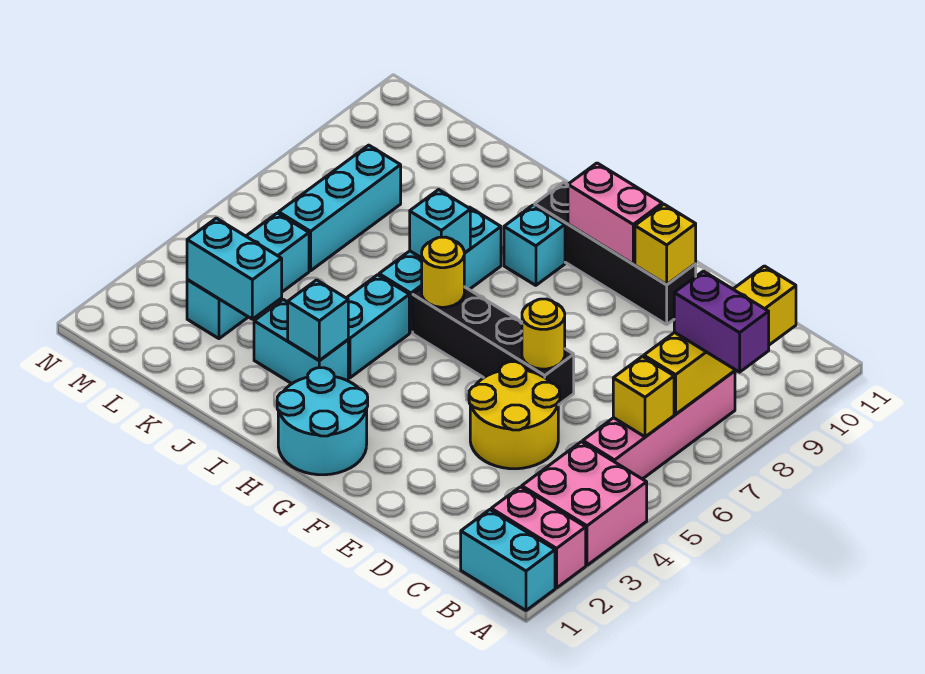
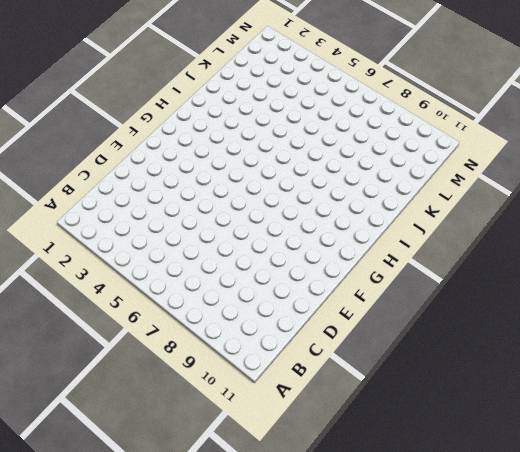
none -> cyan brick A1:B1 level 1
none -> pink brick A2:B2 level 1
none -> pink brick A3:B4 level 1

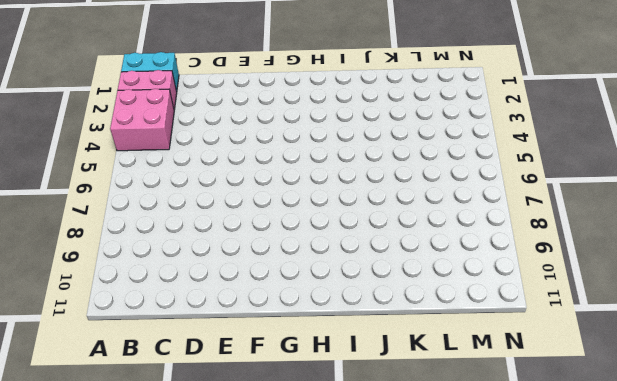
none -> pink brick B5:B8 level 1
none -> yellow round brick D4:E5 level 1
none -> black brick E6:H6 level 1

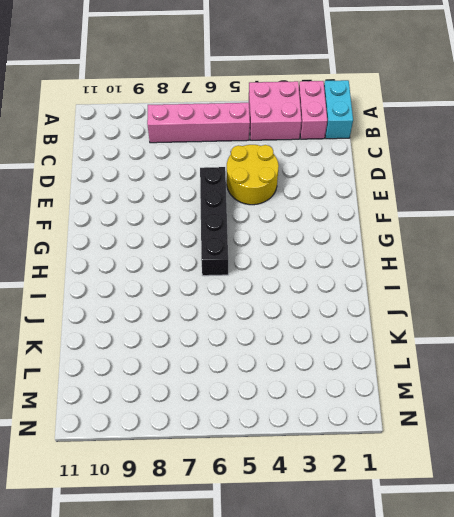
none -> black brick E10:H10 level 1
none -> cyan round brick G1:H2 level 1
none -> cyan brick H9 level 1

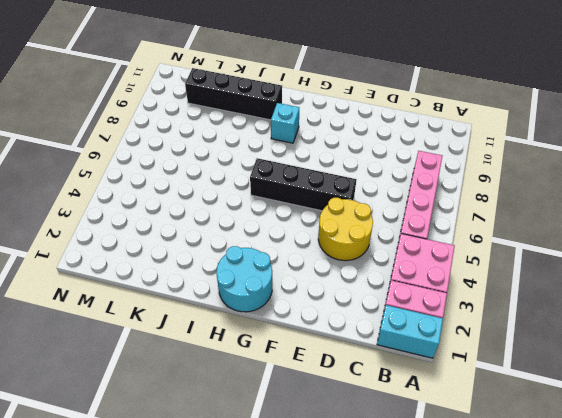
black brick I10:L10 level 1 -> black brick E10:H10 level 1
none -> cyan brick I3:J3 level 1
none -> cyan brick I4:I5 level 1
none -> cyan brick I6:I8 level 1

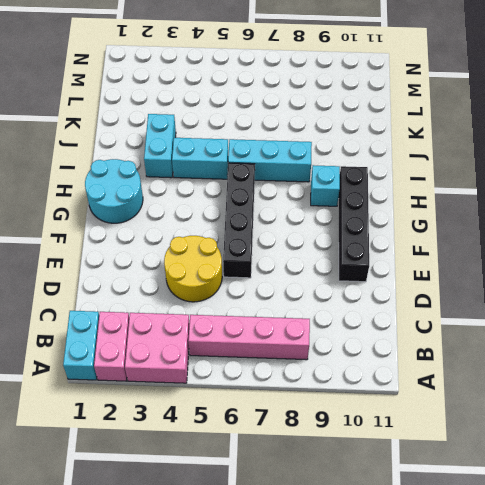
none -> cyan brick L3:L5 level 1
none -> cyan brick L6:L8 level 1
none -> yellow brick B6 level 2

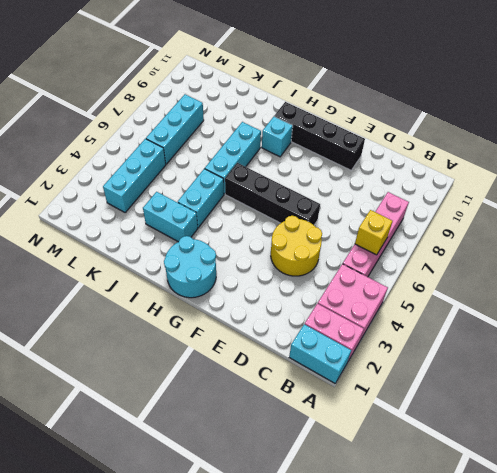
none -> yellow brick B7:B10 level 2
none -> yellow round brick E6 level 2
none -> yellow brick E10 level 2

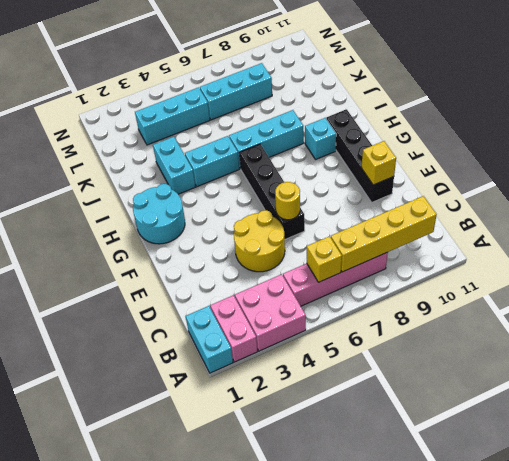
none -> pink brick F10:G10 level 2
none -> yellow round brick H6 level 2
none -> cyan brick I3 level 2

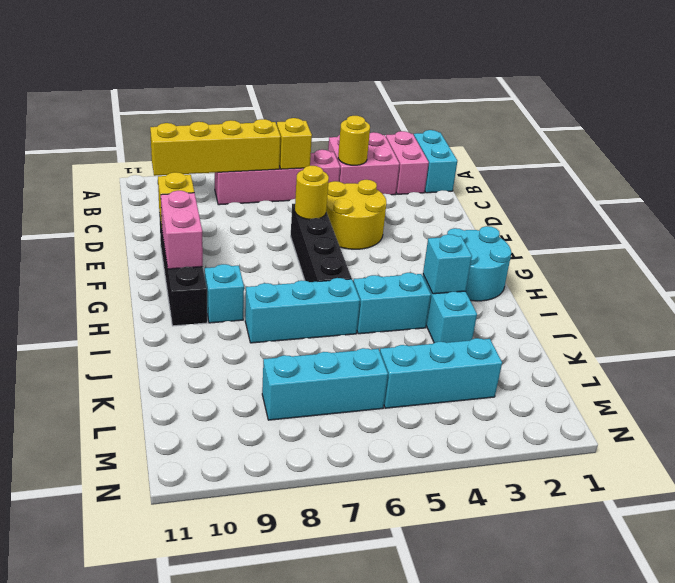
yellow round brick B4 level 2 -> yellow round brick H6 level 2
none -> cyan brick I7 level 2
none -> cyan brick K3:L3 level 2
none -> purple brick A8:B8 level 3

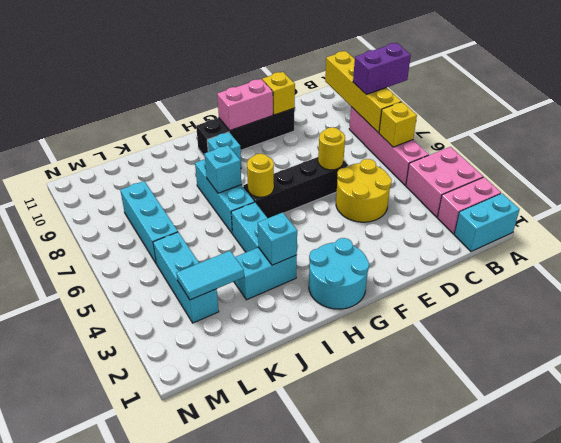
cyan tile K3:L3 level 2 -> cyan brick K3:L3 level 2

